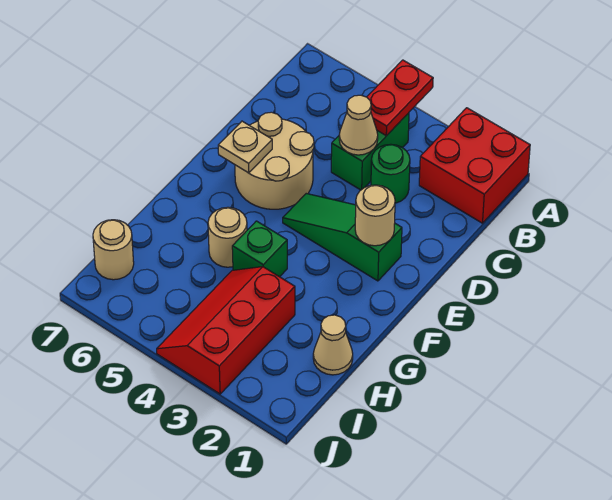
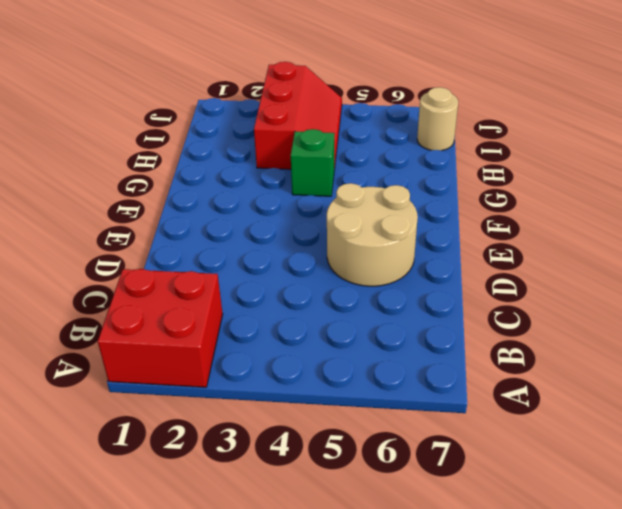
none -> green brick B4:C4 level 1
none -> green round brick C3 level 1
none -> green slope E2:E4 level 1 top 2

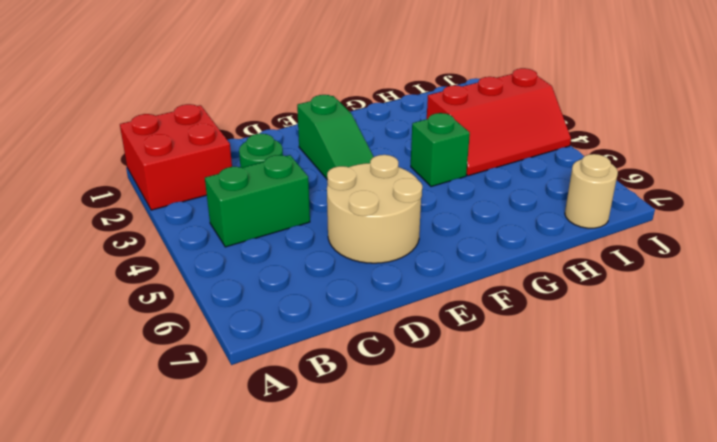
none -> tan round brick G5 level 1
none -> tan cone H1 level 1
none -> red plate A4:B4 level 2

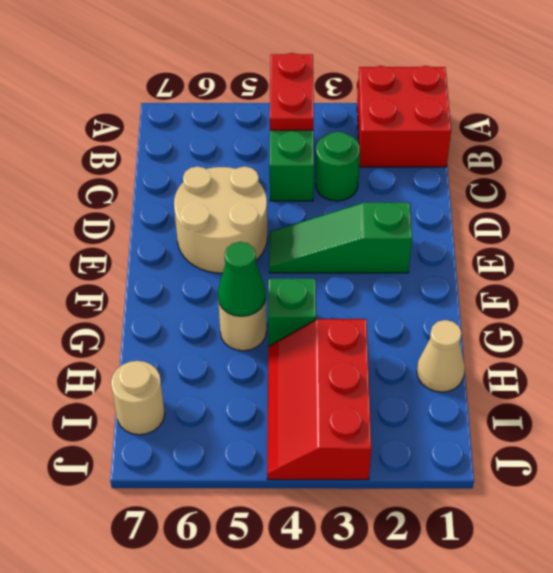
green cone G5 level 2 -> none
none -> tan cone C4 level 2
none -> tan round brick E2 level 2
none -> tan plate E6 level 2

